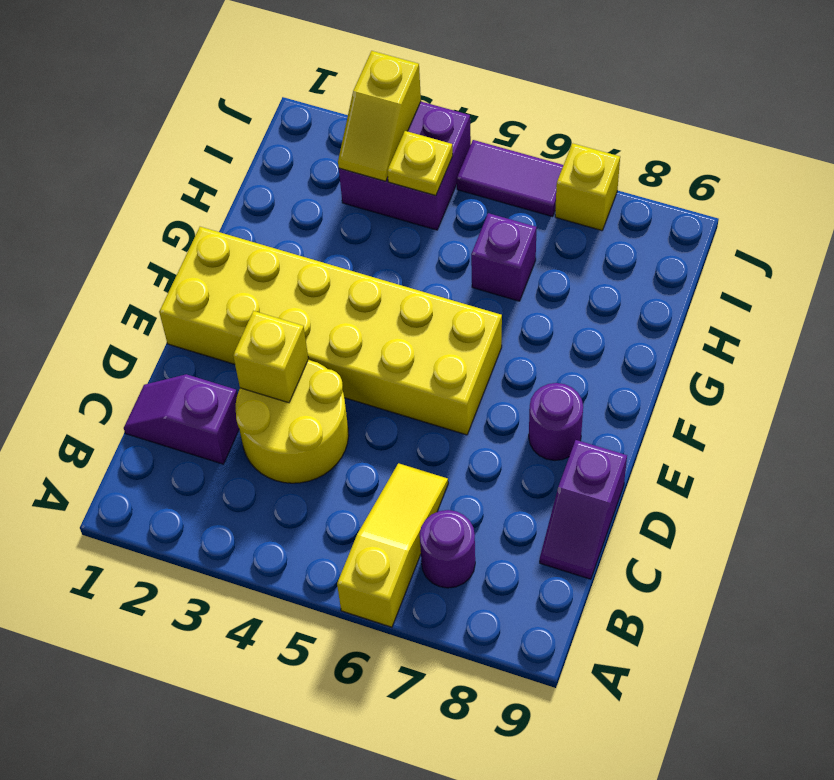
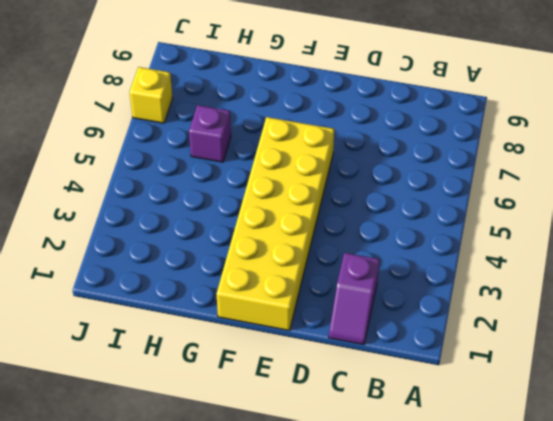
none -> yellow slope A6:C6 level 1 top A
none -> purple round brick B7 level 1
none -> yellow round brick C3:D4 level 1

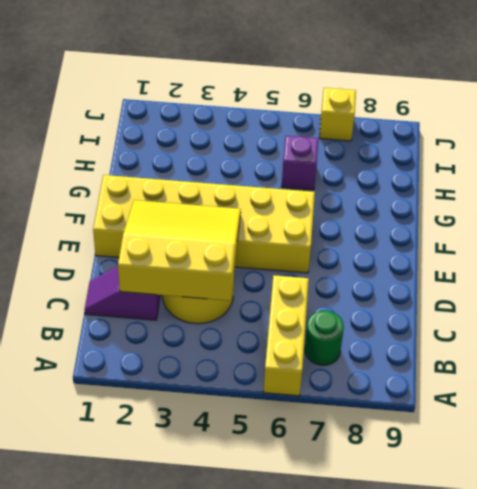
yellow brick A6:C6 level 1 -> yellow slope A6:C6 level 1 top A
green round brick B7 level 1 -> purple round brick B7 level 1
yellow slope C2:E4 level 2 top C -> yellow brick D3 level 2
none -> purple slope C9:D9 level 1 top D
none -> purple round brick E8 level 1
none -> purple brick I3:J4 level 1

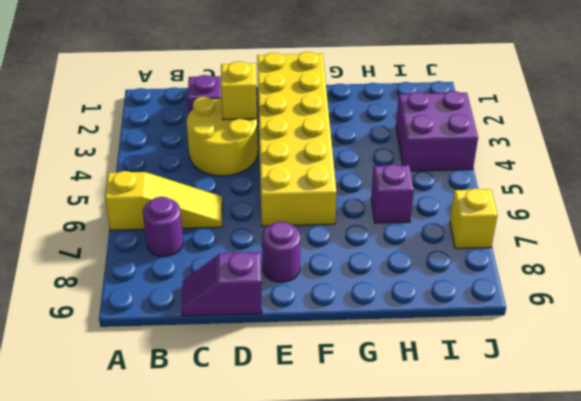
none -> purple tile J5:J6 level 1
none -> yellow slope I3:J3 level 2 top J
none -> yellow plate I4 level 2

